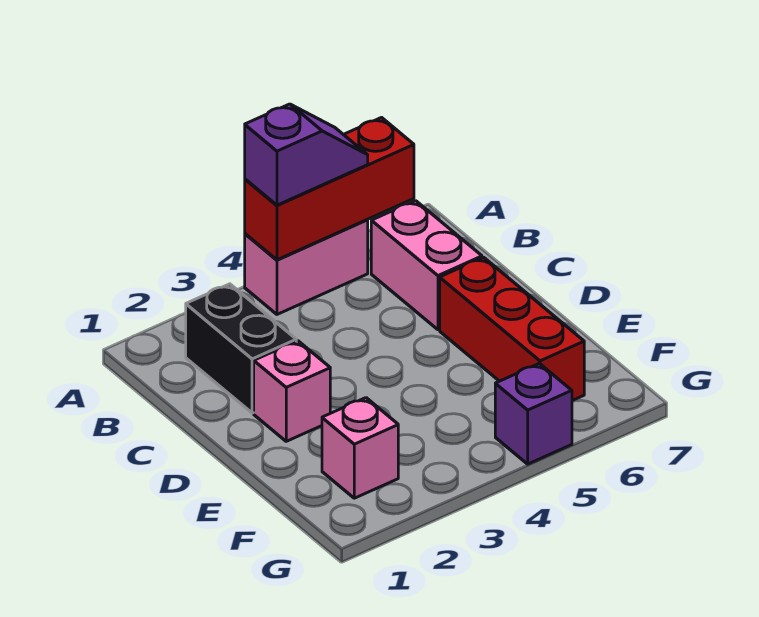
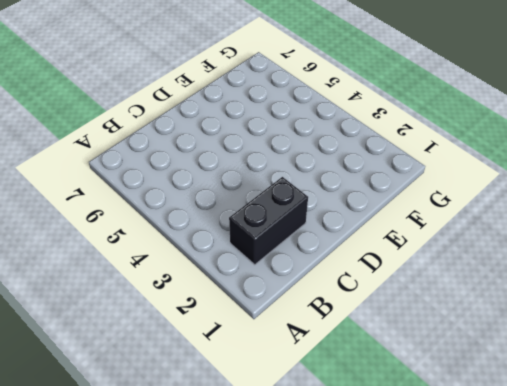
none -> pink brick A4:A5 level 1
none -> pink brick B6:C6 level 1

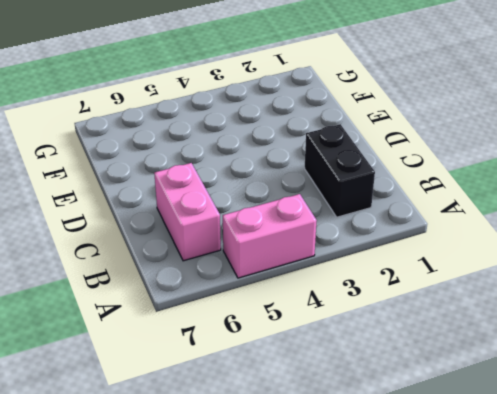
none -> pink brick D2 level 1
none -> red brick D6:F6 level 1

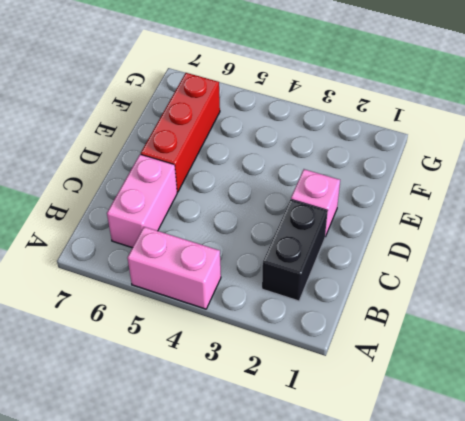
none -> pink brick F2 level 1
none -> purple brick G5 level 1

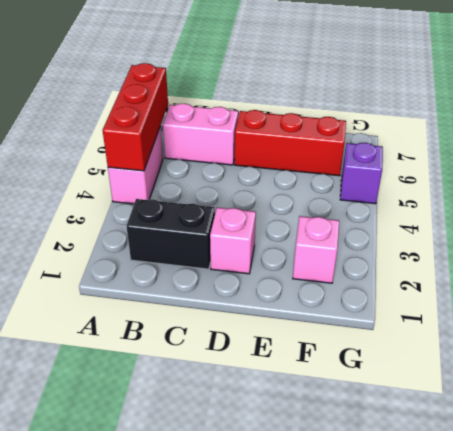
none -> purple slope A4:A5 level 3 top 4

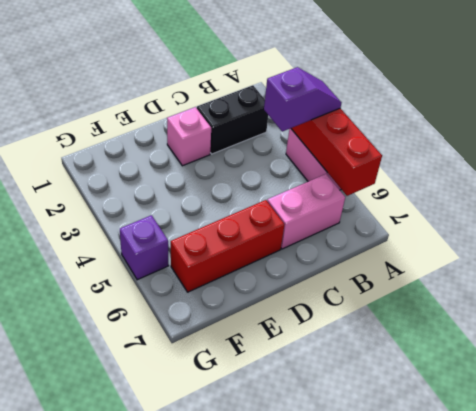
purple slope A4:B4 level 3 top B -> purple slope A4:A5 level 3 top 4
none -> pink brick F2 level 1

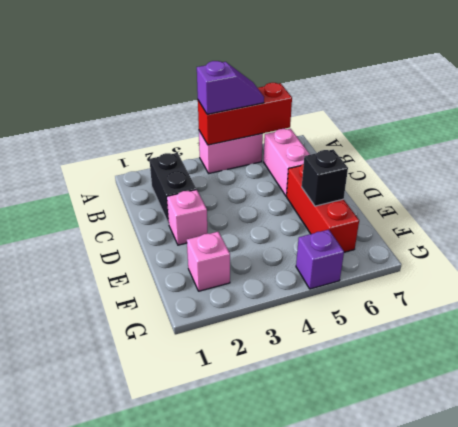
black brick E6 level 2 -> none

